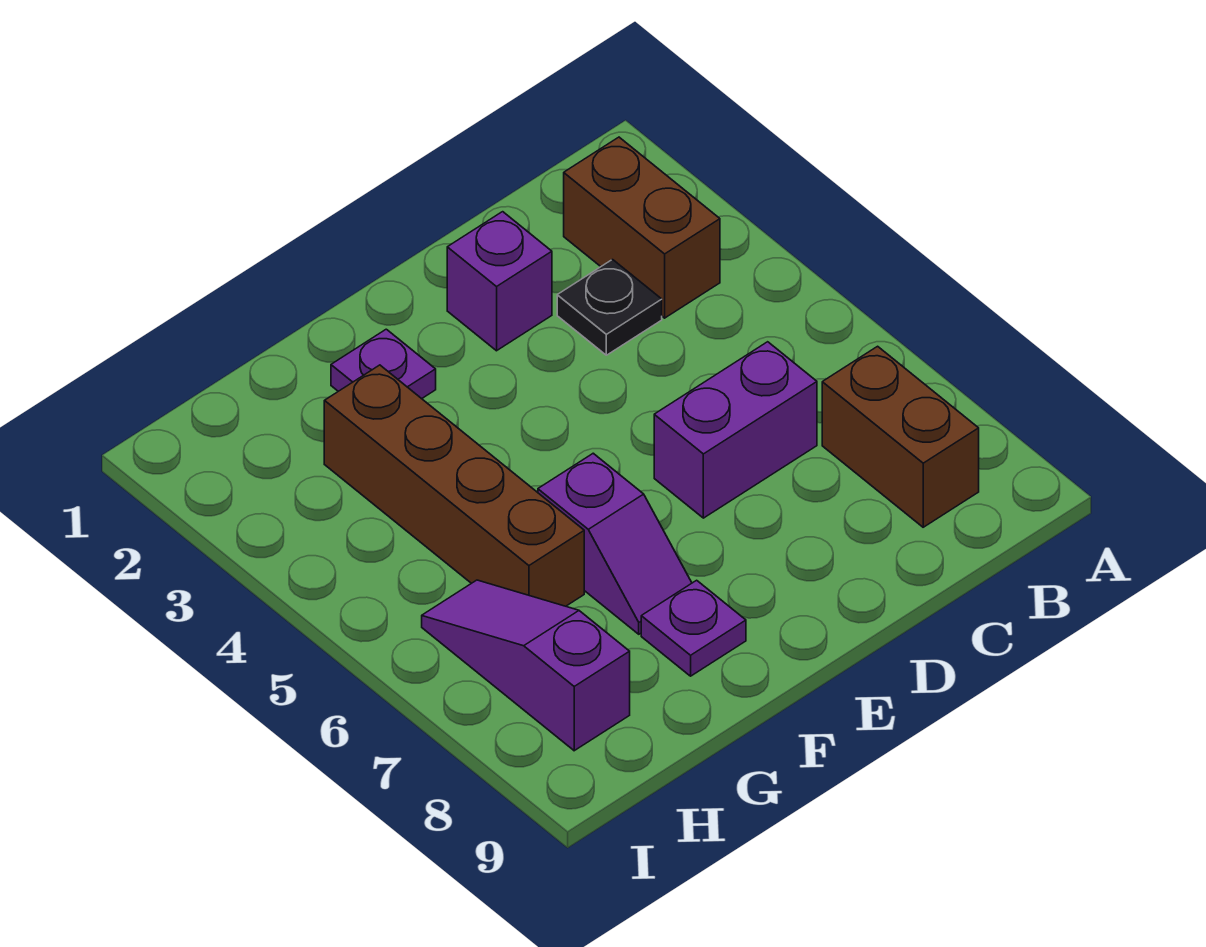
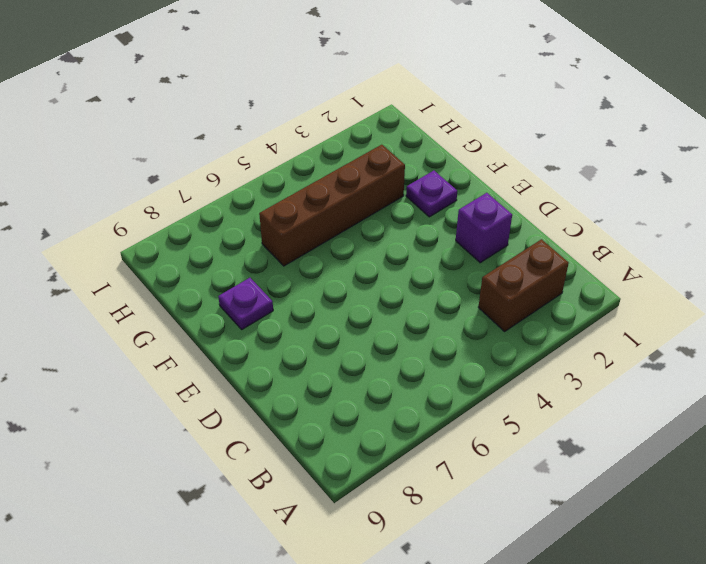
none -> brown brick B7:B8 level 1
none -> black plate C3 level 1

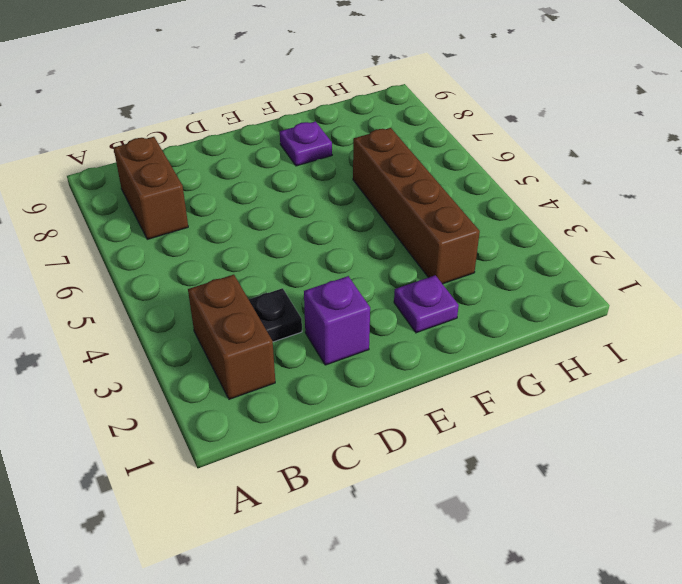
none -> purple brick C6:D6 level 1
none -> purple slope F6:F7 level 1 top 6

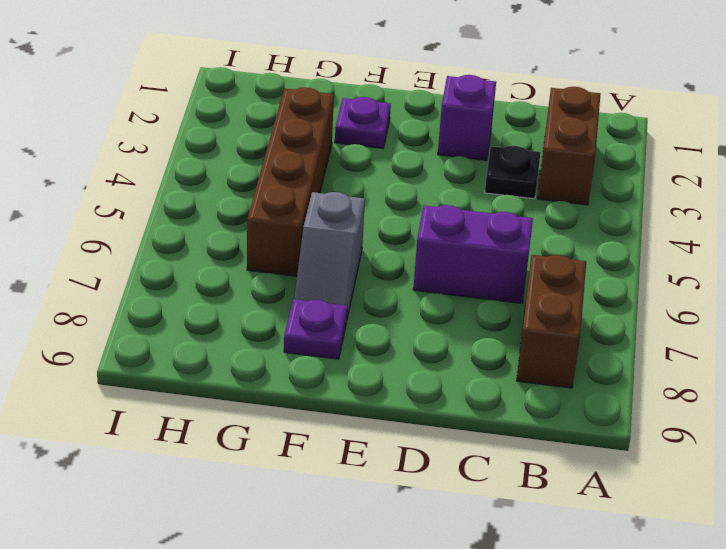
grey slope F6:F7 level 1 top 6 -> purple slope F6:F7 level 1 top 6
none -> purple slope H6:H8 level 1 top 8

